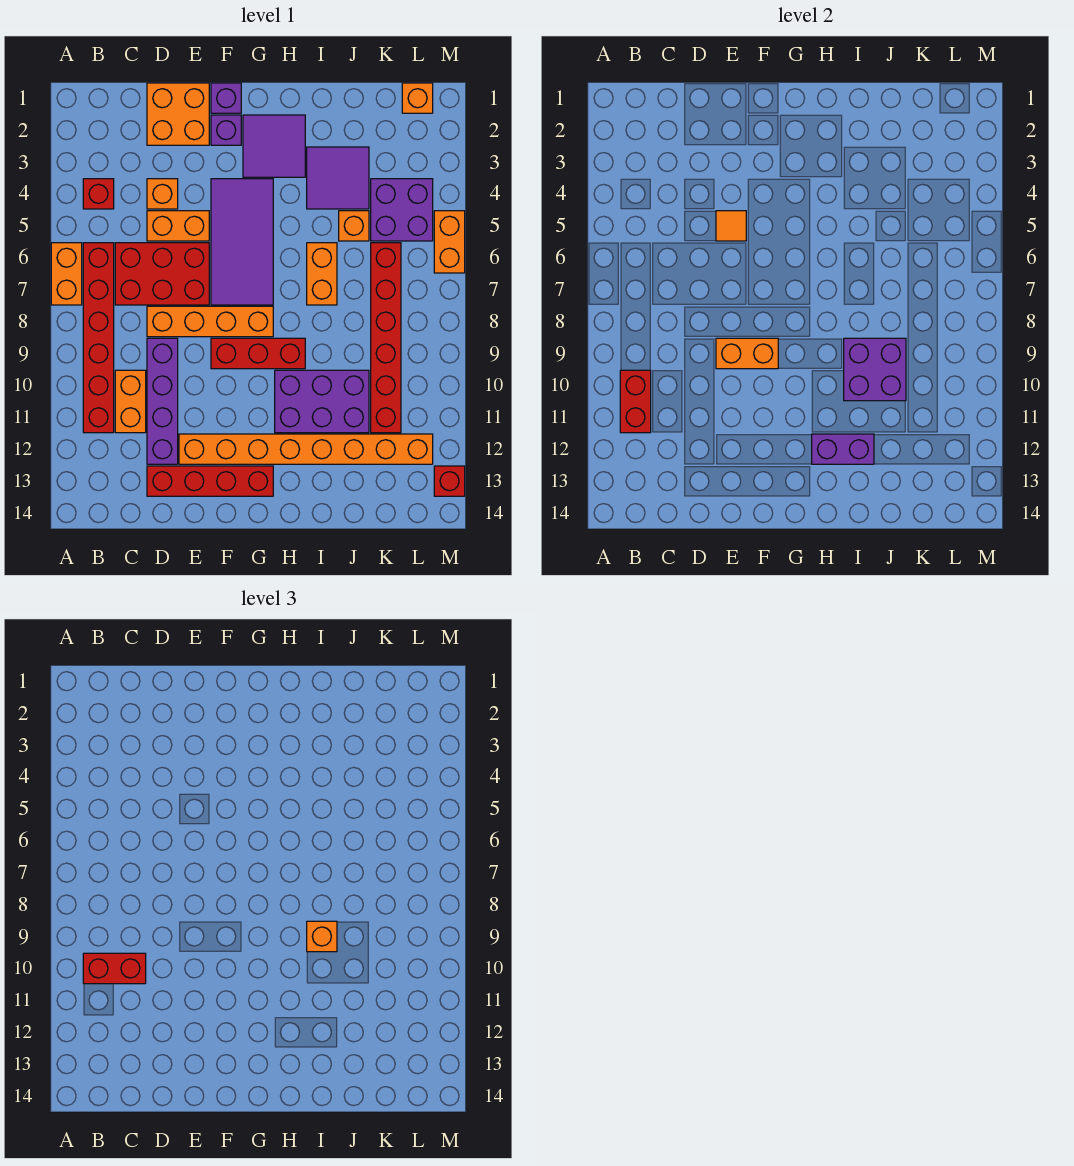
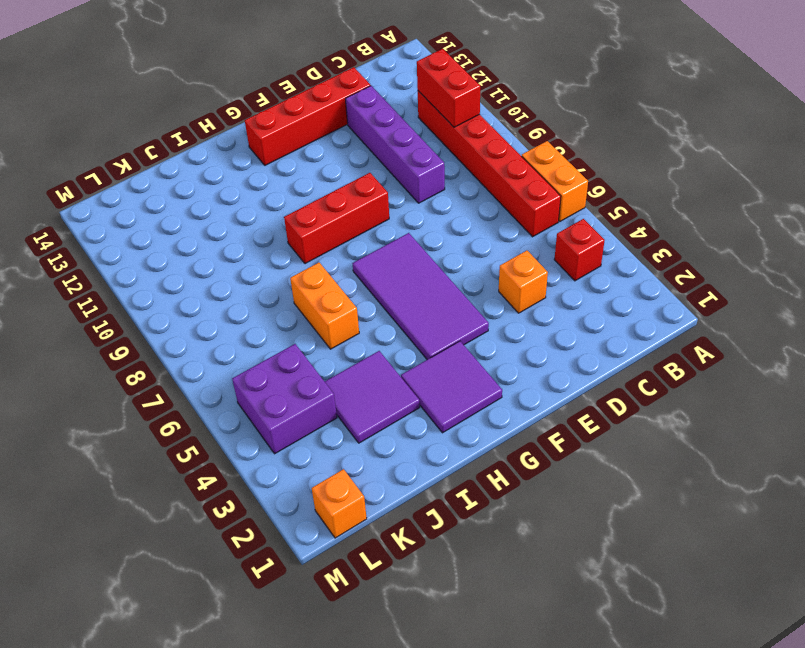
none -> red brick C6:E7 level 1
none -> orange brick C10:C11 level 1
none -> orange brick D1:E2 level 1
none -> orange brick D5:E5 level 1

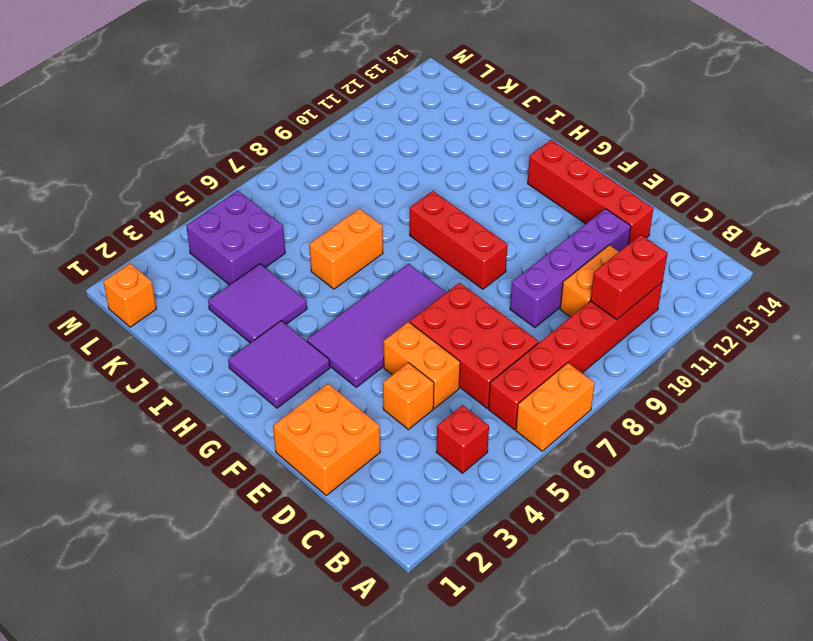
none -> orange brick D8:G8 level 1
none -> orange brick E12:L12 level 1
none -> purple brick F1 level 1
none -> purple brick F2 level 1

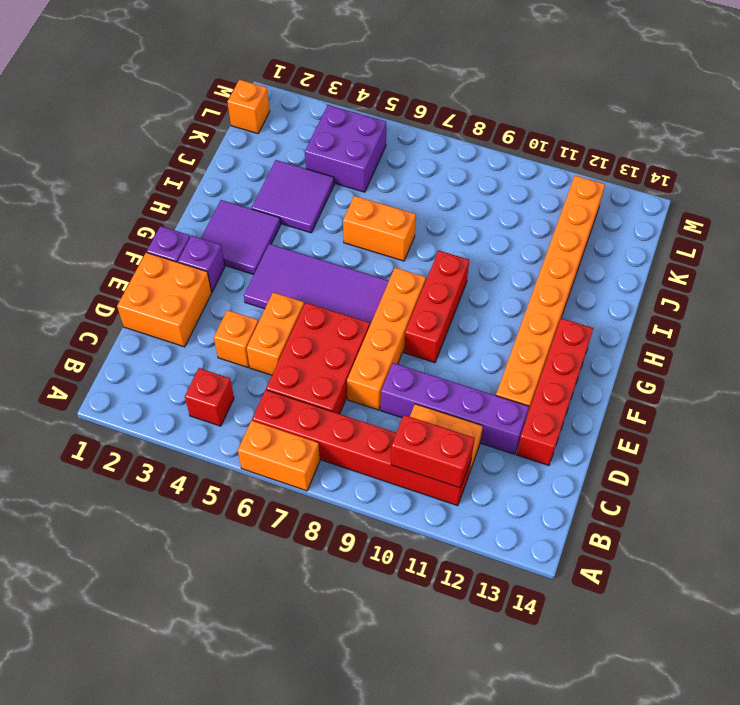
none -> purple brick H10:J11 level 1
none -> orange brick J5 level 1
none -> red brick K6:K11 level 1
none -> orange brick M5:M6 level 1

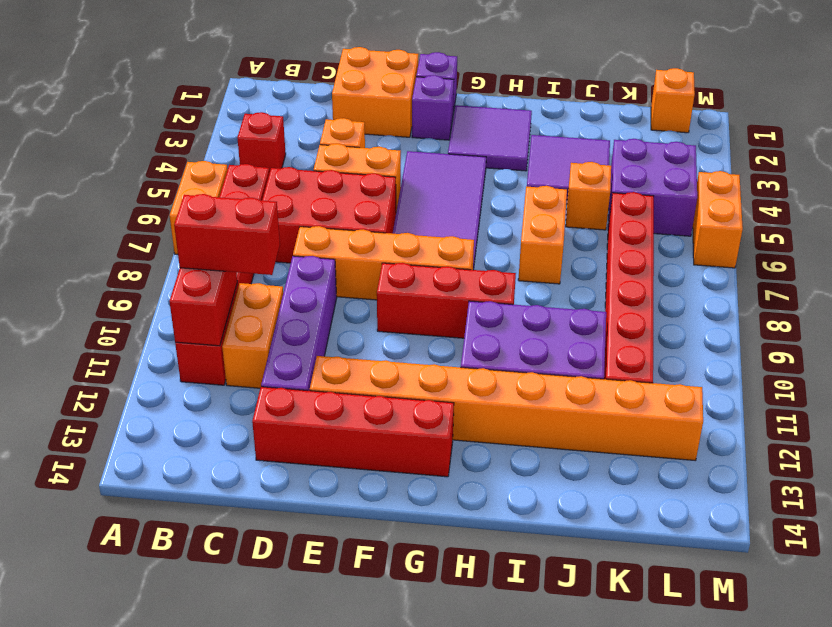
none -> red brick M13 level 1
none -> orange tile E5 level 2
none -> orange brick E9:F9 level 2
none -> purple brick H12:I12 level 2

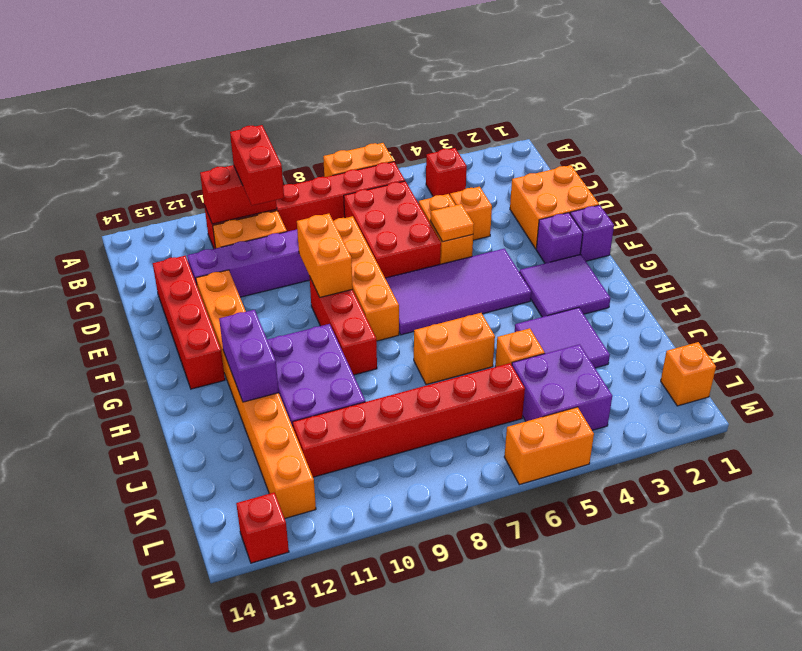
none -> purple brick I9:J10 level 2
none -> orange brick I9 level 3

